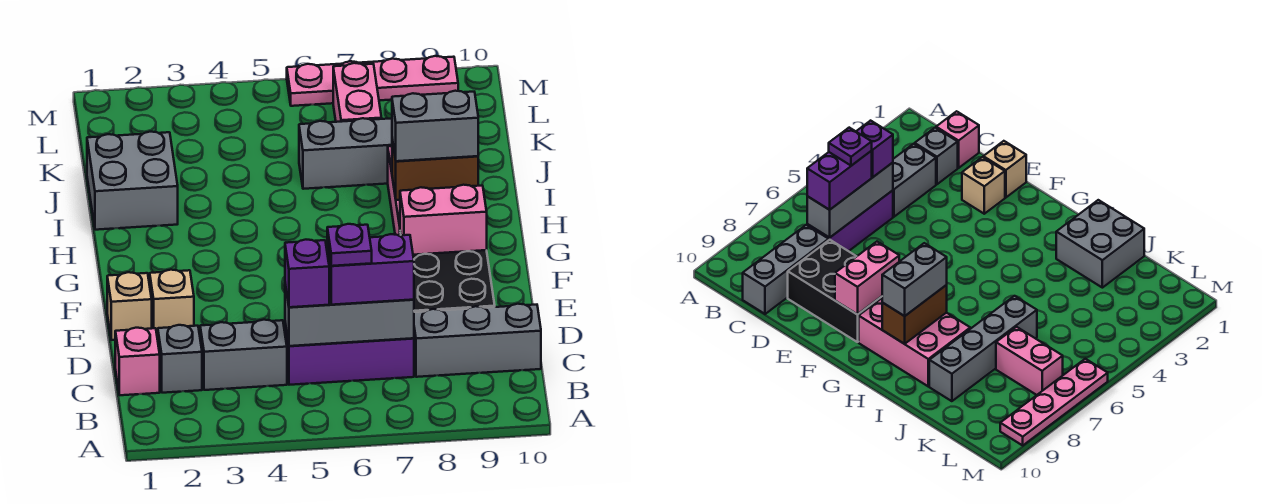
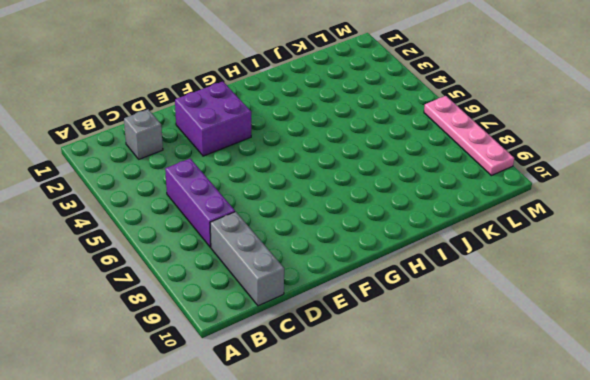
purple brick E2:F3 level 1 -> tan brick E2 level 1
none -> pink brick C1 level 1
none -> grey brick C3:C4 level 1
none -> black brick D8:F9 level 1

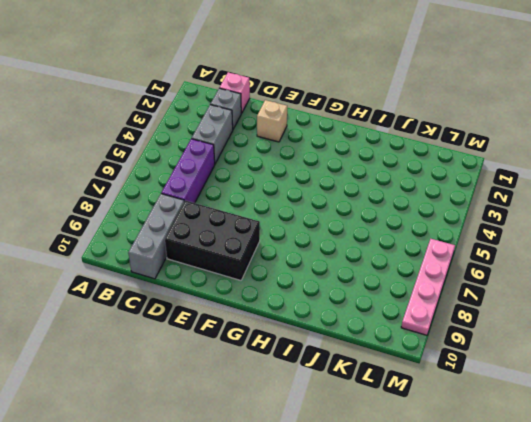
none -> tan brick E1 level 1
none -> pink brick G8:I9 level 1
none -> grey brick I1:J2 level 1

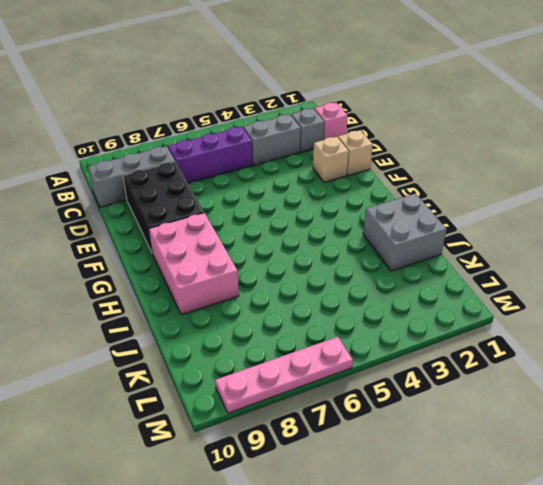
none -> grey brick J6:J9 level 1
none -> pink brick K7:L7 level 1
none -> grey brick C5:C7 level 2

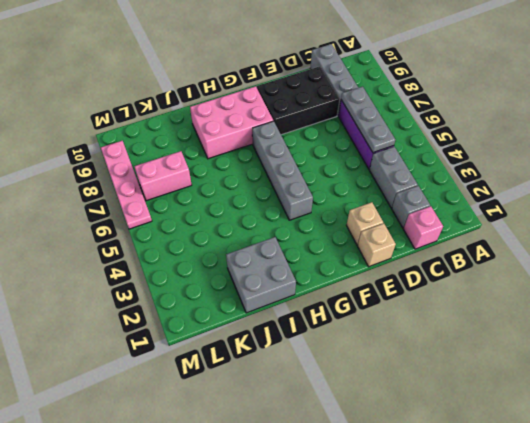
grey plate C5:C7 level 2 -> grey brick C5:C7 level 2
grey brick G4:G7 level 1 -> grey brick J6:J9 level 1
none -> pink brick F8:F9 level 2
none -> brown brick H8:H9 level 2
none -> purple brick C5 level 3

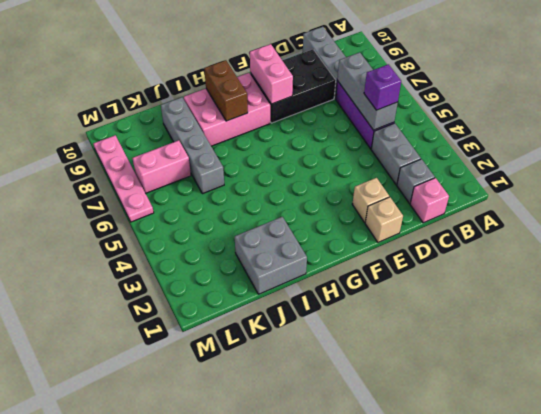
none -> purple brick C6:C7 level 3
none -> grey brick H8:H9 level 3
none -> purple plate C6 level 4

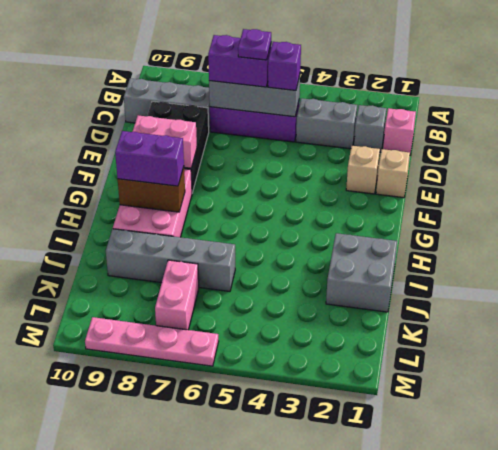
purple brick H8:H9 level 3 -> grey brick H8:H9 level 3

